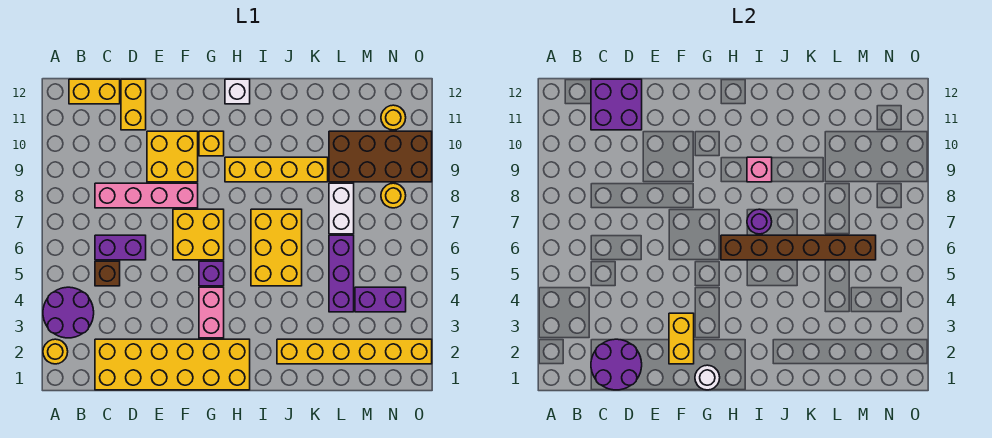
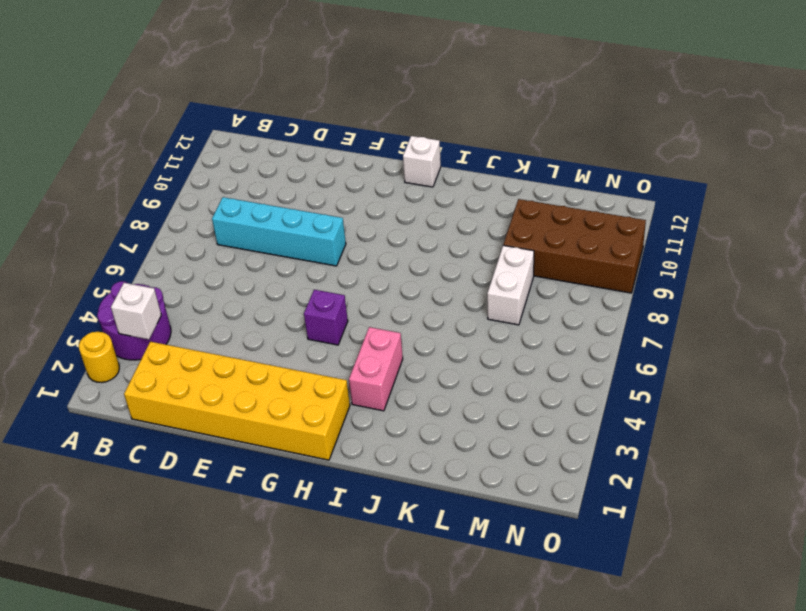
white brick B3 level 2 -> none
cyan brick C8:F8 level 1 -> pink brick C8:F8 level 1
pink brick I3:I4 level 1 -> pink brick G3:G4 level 1
none -> yellow brick B12:C12 level 1
none -> brown brick C5 level 1
none -> purple brick C6:D6 level 1
none -> yellow brick D11:D12 level 1

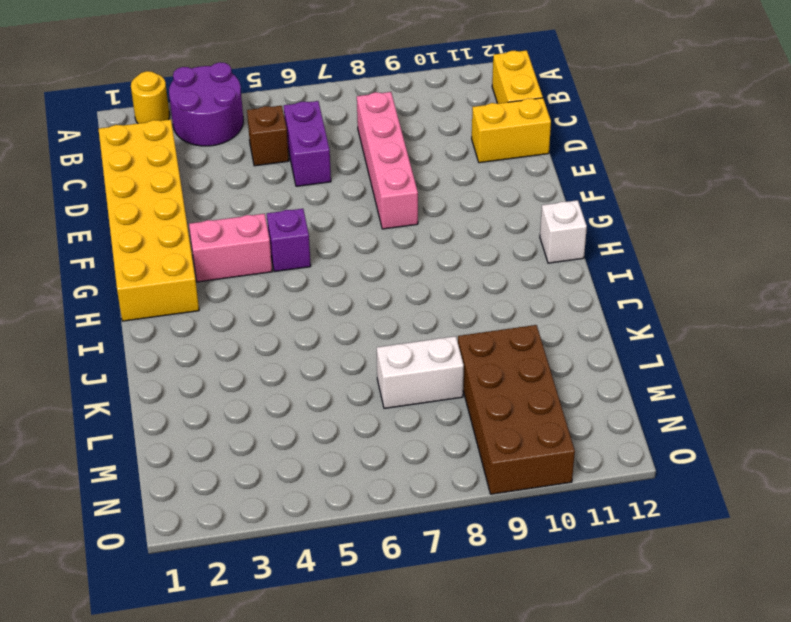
none -> yellow brick E9:F10 level 1
none -> yellow brick F6:G7 level 1
none -> yellow brick G10 level 1
none -> yellow brick H9:K9 level 1

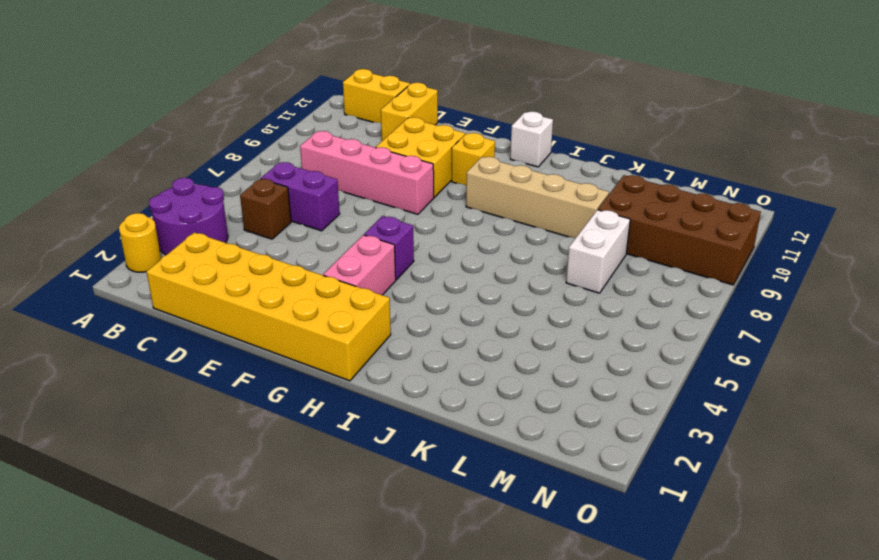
tan brick H9:K9 level 1 -> yellow brick H9:K9 level 1
none -> yellow brick F6:G7 level 1
none -> yellow brick I5:J7 level 1
none -> yellow brick J2:O2 level 1
none -> purple brick L4:L6 level 1

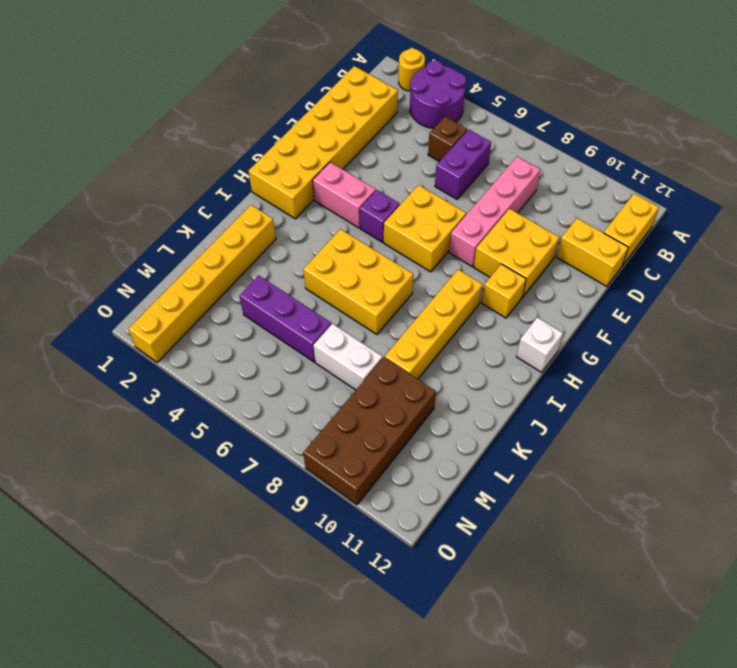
none -> purple brick M4:N4 level 1
none -> yellow round brick N8 level 1
none -> yellow round brick N11 level 1
none -> purple round brick C1:D2 level 2

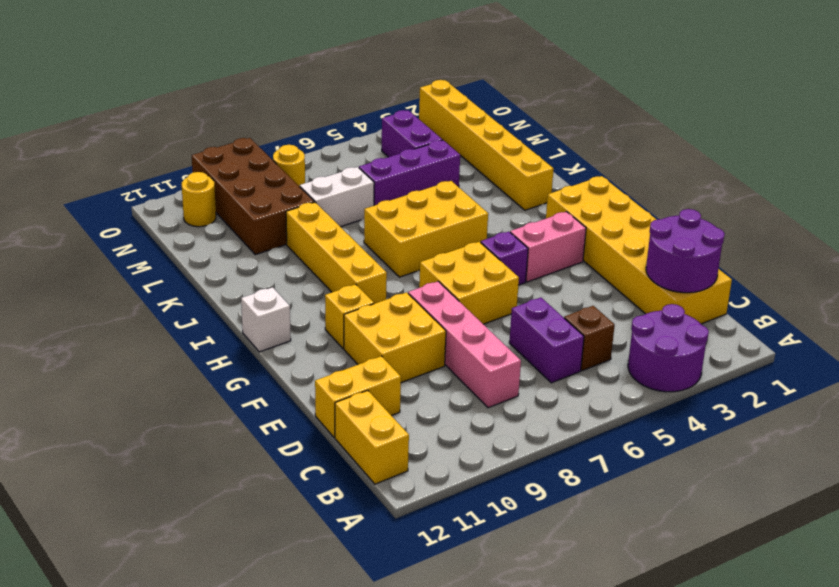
none -> yellow round brick A2 level 1
none -> purple brick C11:D12 level 2
none -> yellow brick F2:F3 level 2
none -> white round brick G1 level 2

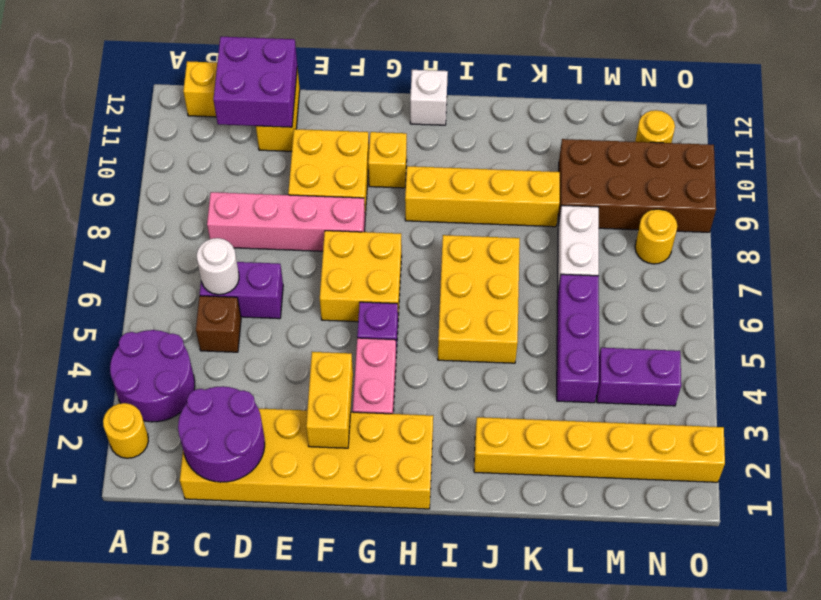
white round brick C6 level 2 -> white round brick G1 level 2
none -> brown brick H6:M6 level 2
none -> purple round brick I7 level 2
none -> pink brick I9 level 2

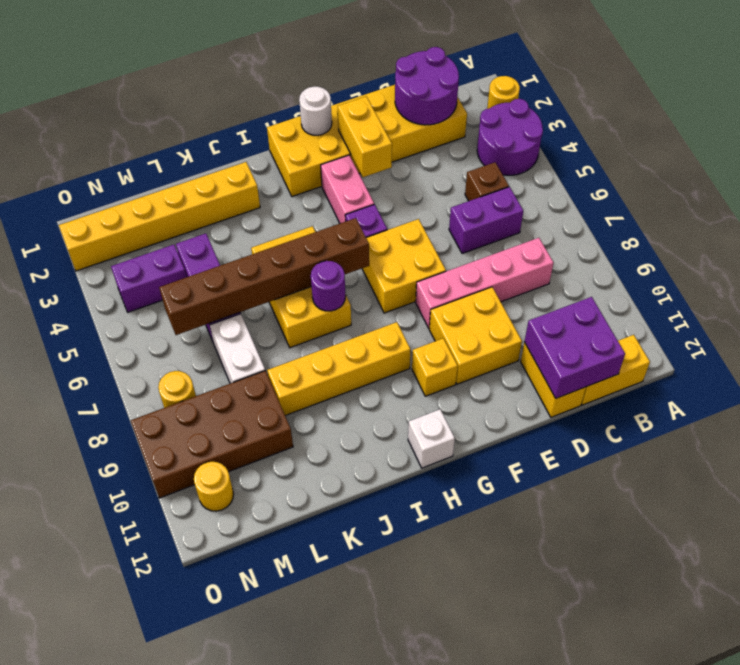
none -> pink brick I9 level 2

